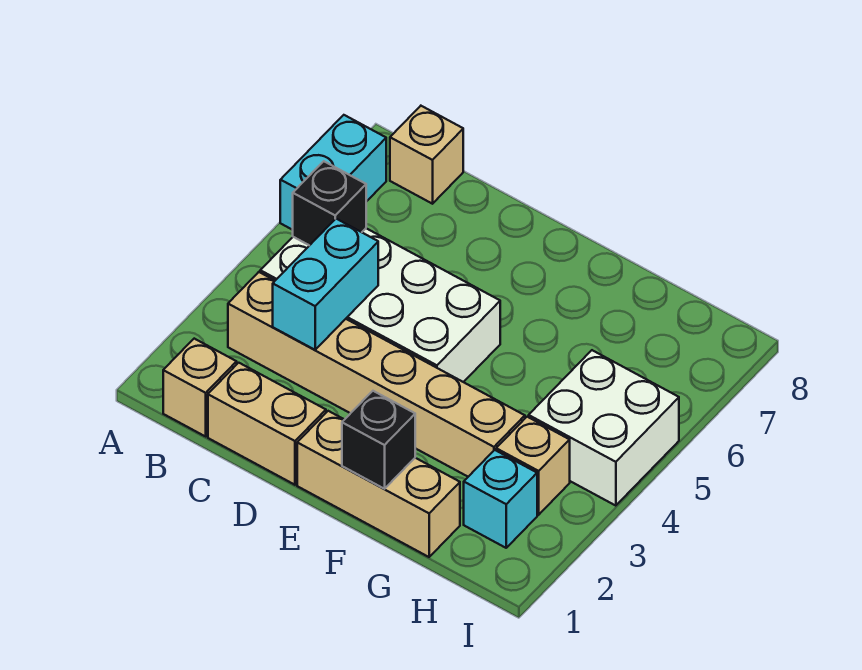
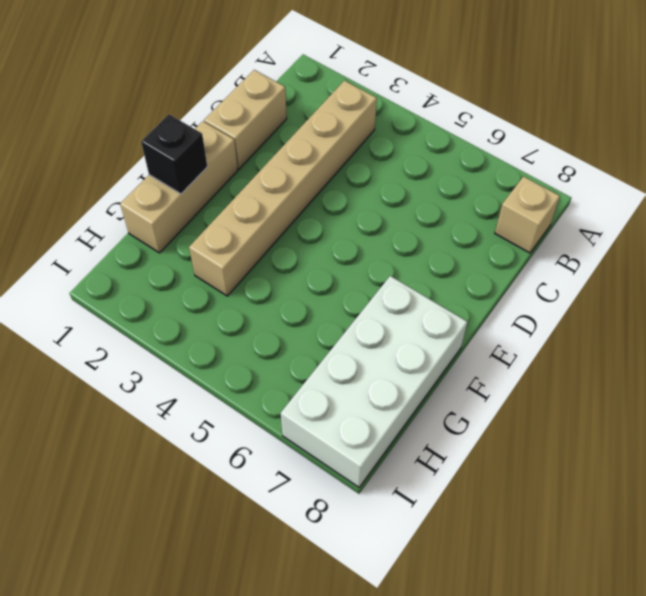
white brick F7:I8 level 1 -> white brick B4:E5 level 1
none -> cyan brick A6:A7 level 1
none -> tan brick B1 level 1
none -> cyan brick H2 level 1

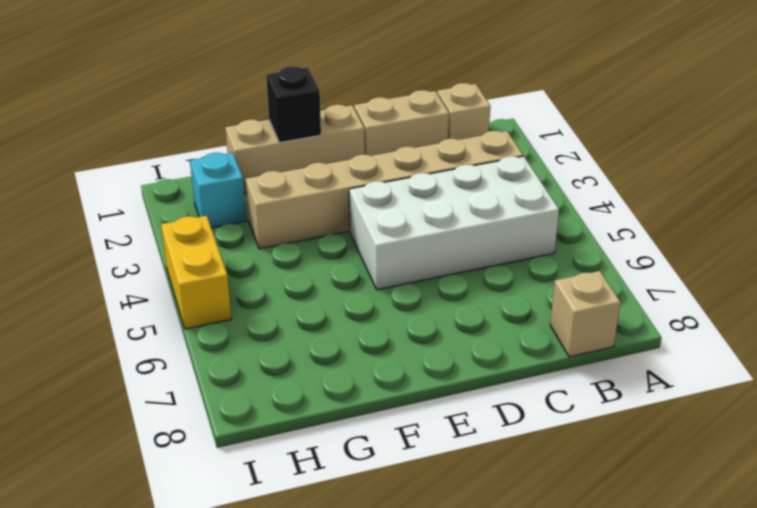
yellow brick I4:I5 level 1 -> white brick H4:I5 level 1
none -> cyan brick A6:A7 level 1
none -> tan brick H3 level 1
none -> black brick B5 level 2

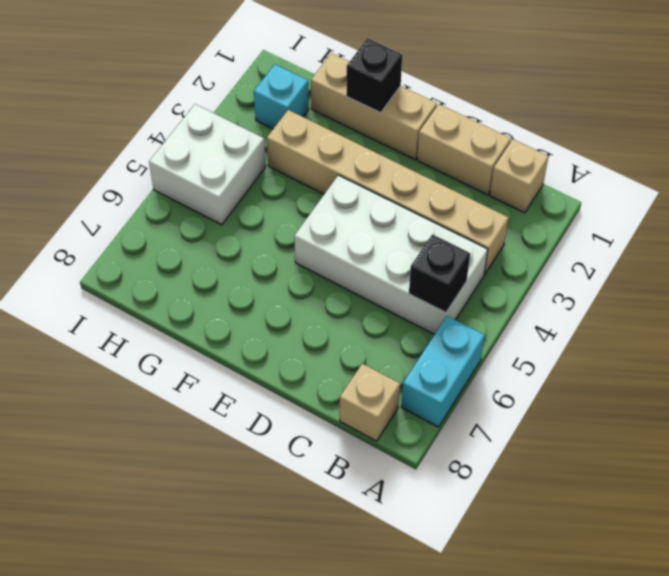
none -> tan brick H3 level 1
none -> cyan brick C3:C4 level 2

